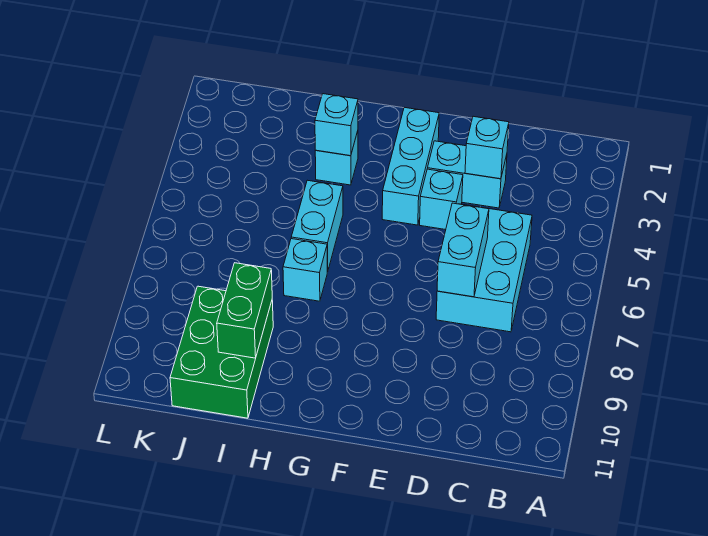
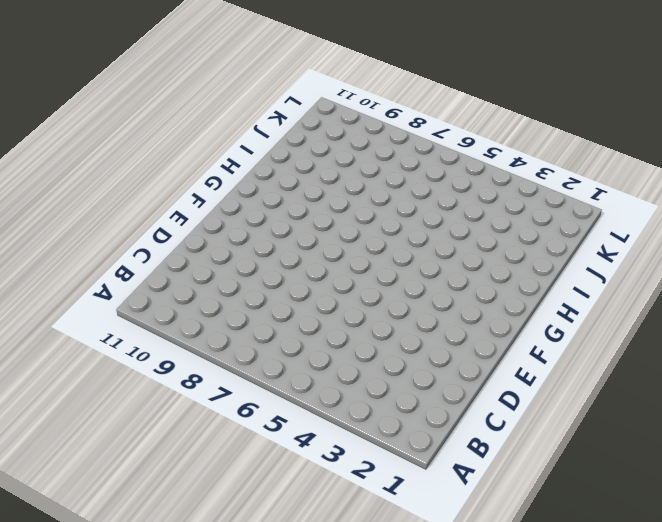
none -> cyan brick C5:D7 level 1
none -> cyan brick D3:E3 level 1
none -> cyan brick E4 level 1

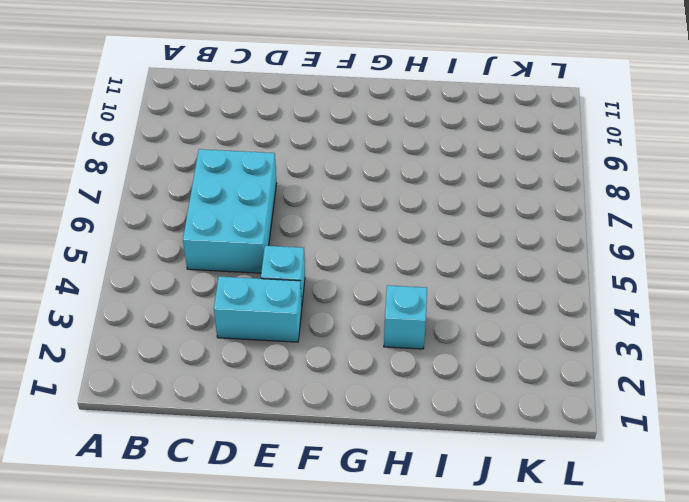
none -> cyan brick F2:F4 level 1
none -> cyan brick H5:H6 level 1
none -> cyan brick H7 level 1

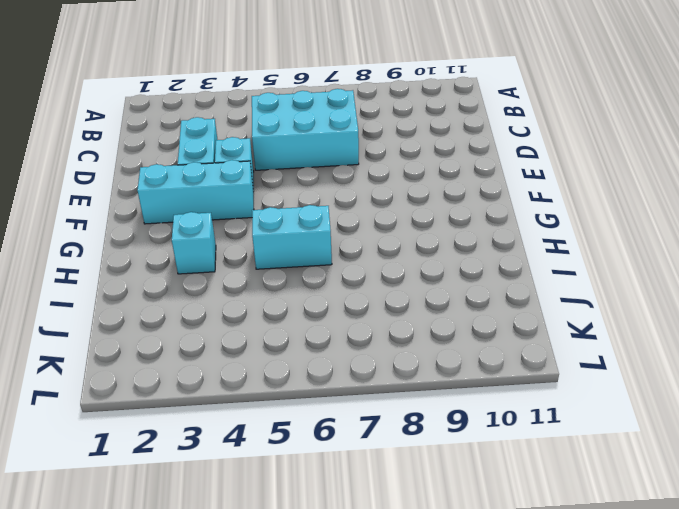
none -> cyan brick H7 level 1
none -> green brick I9:J11 level 1
none -> cyan brick D3 level 2

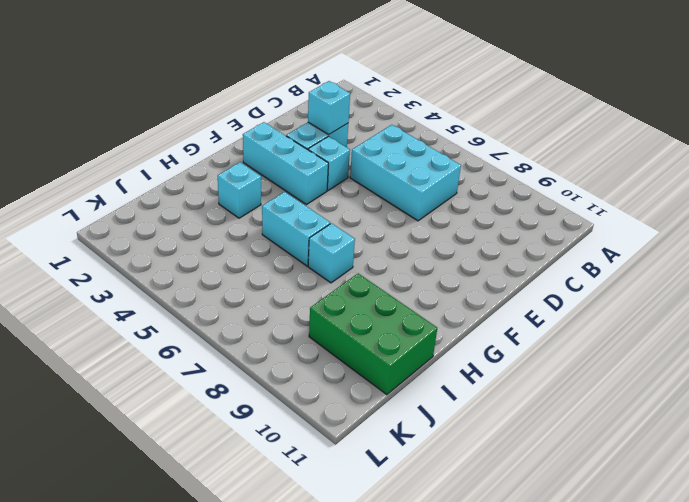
none -> cyan brick D6:D7 level 2
none -> cyan brick H3 level 2
none -> green brick I9:I10 level 2

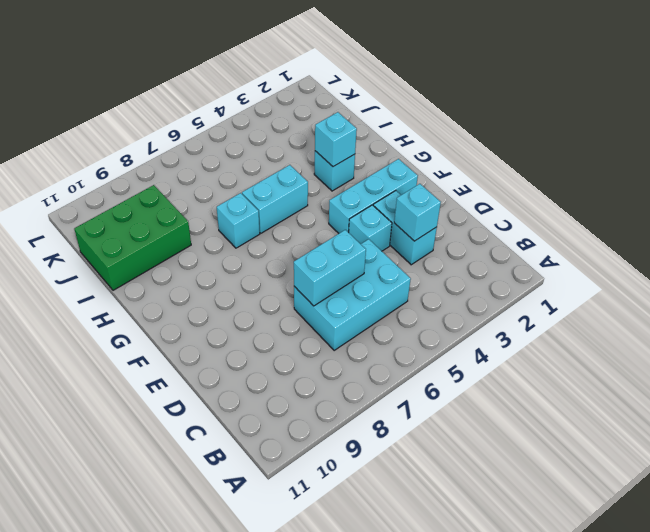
none -> green brick I9:I10 level 2

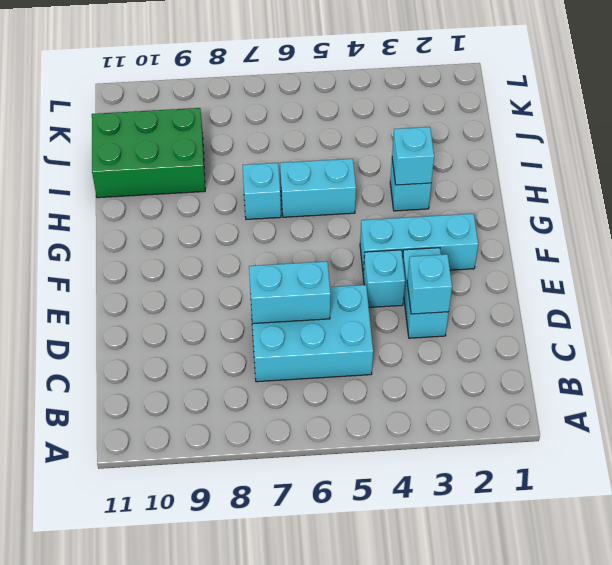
none -> green brick I9:I10 level 2

